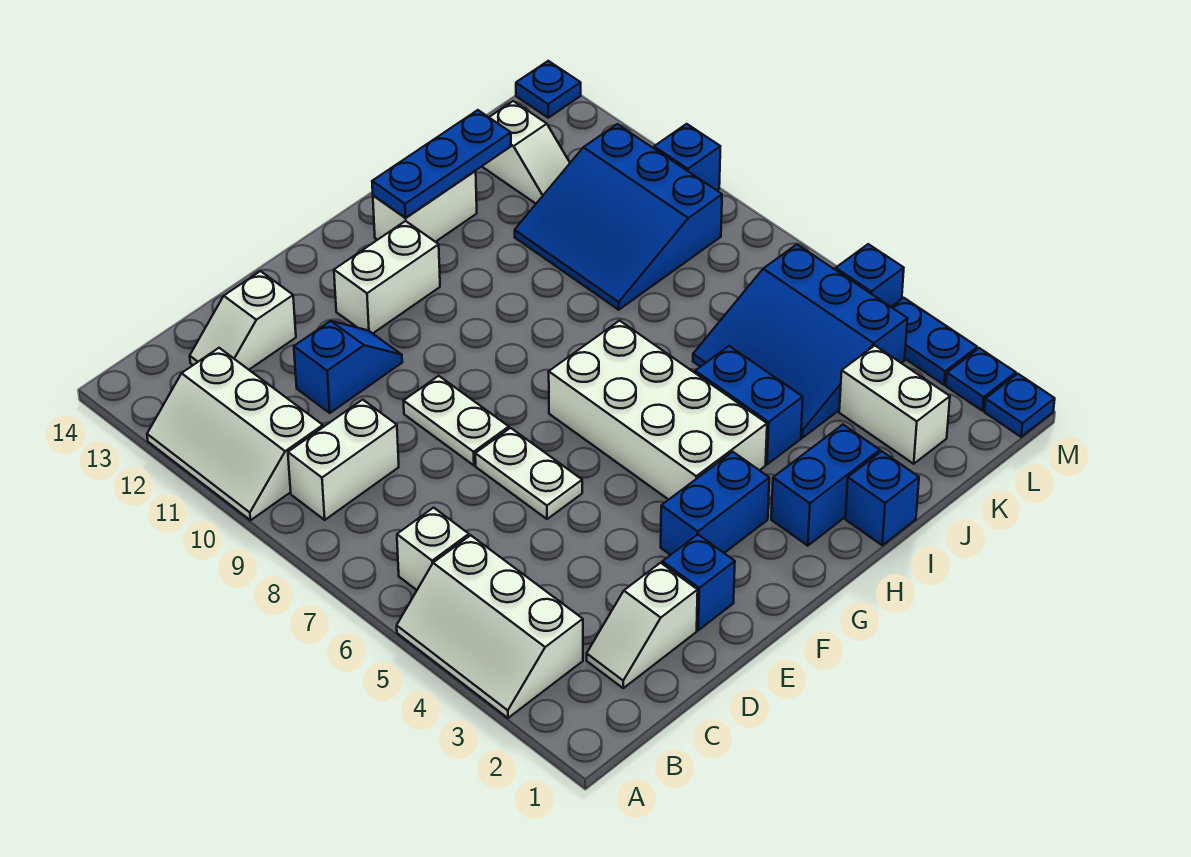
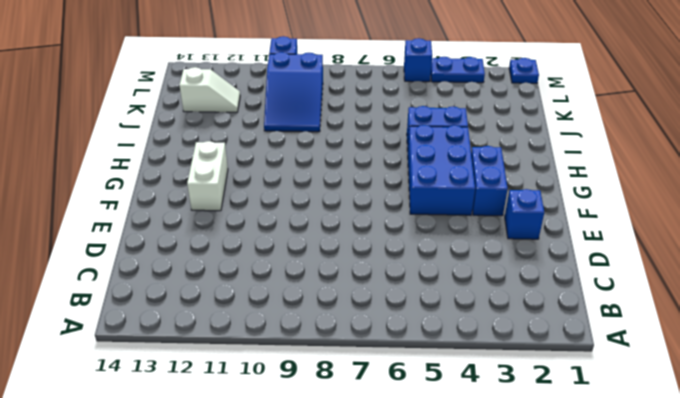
blue brick F4:H5 level 1 -> white brick G4:H7 level 1
blue slope J9:L10 level 1 top L -> blue slope J9:L11 level 1 top L
none -> white slope A3:B5 level 1 top B
none -> white slope A10:B12 level 1 top B
none -> white brick B6 level 1

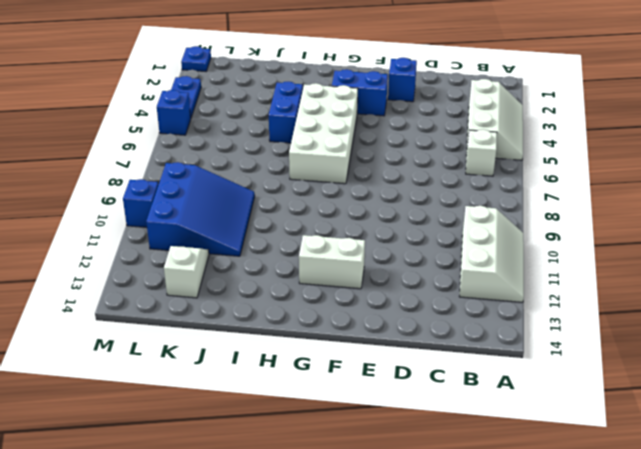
none -> white brick B9:C9 level 1
none -> white slope C2:D2 level 1 top D
none -> white slope C13:D13 level 1 top D

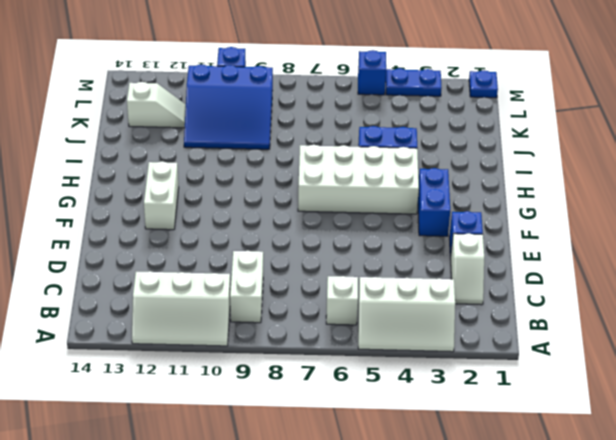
none -> white slope C13:D13 level 1 top D
none -> blue slope D11:E11 level 1 top D
none -> white plate E6:E7 level 1

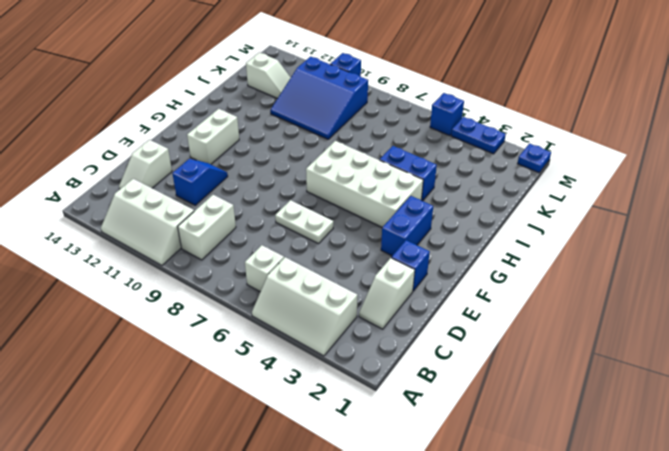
none -> white plate E8:E9 level 1
none -> blue brick H2:I2 level 1
none -> white brick H13:I13 level 1

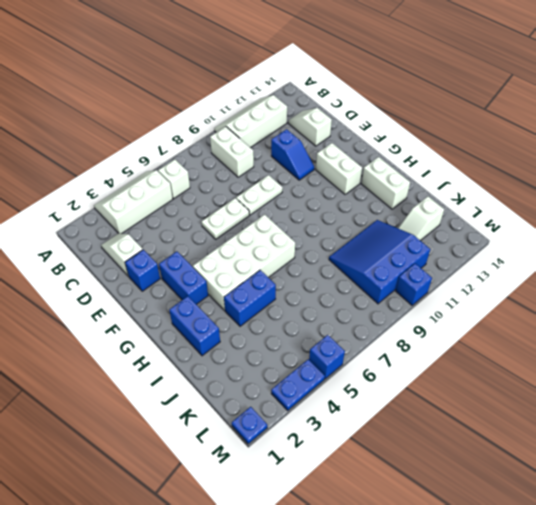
none -> blue brick I1 level 1
none -> blue slope J4:L6 level 1 top L
none -> white brick K2:K3 level 1

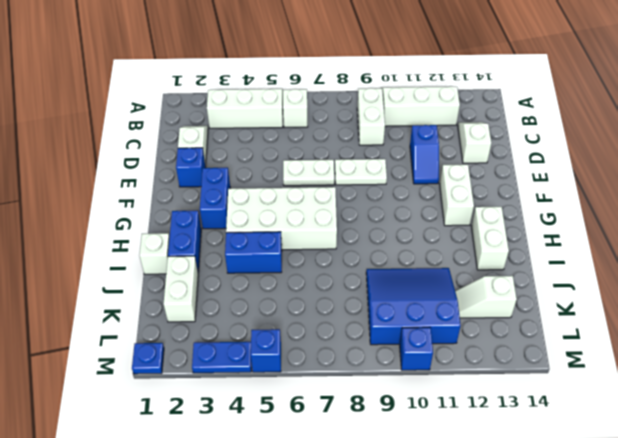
white brick I1 level 1 -> blue brick I1 level 1
white brick J2:K2 level 1 -> white brick K2:K3 level 1
none -> blue slope J4:L6 level 1 top L
none -> blue plate M2 level 1
none -> blue plate M14 level 1

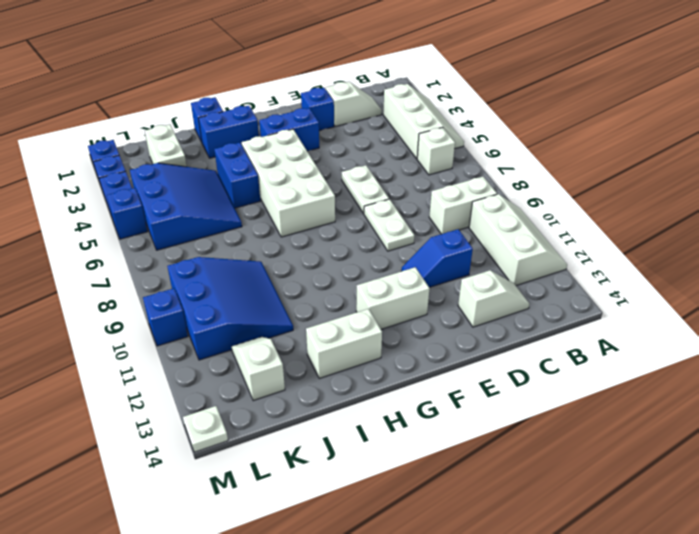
white plate M14 level 1 -> blue plate M14 level 1
none -> blue plate H13:J13 level 2

